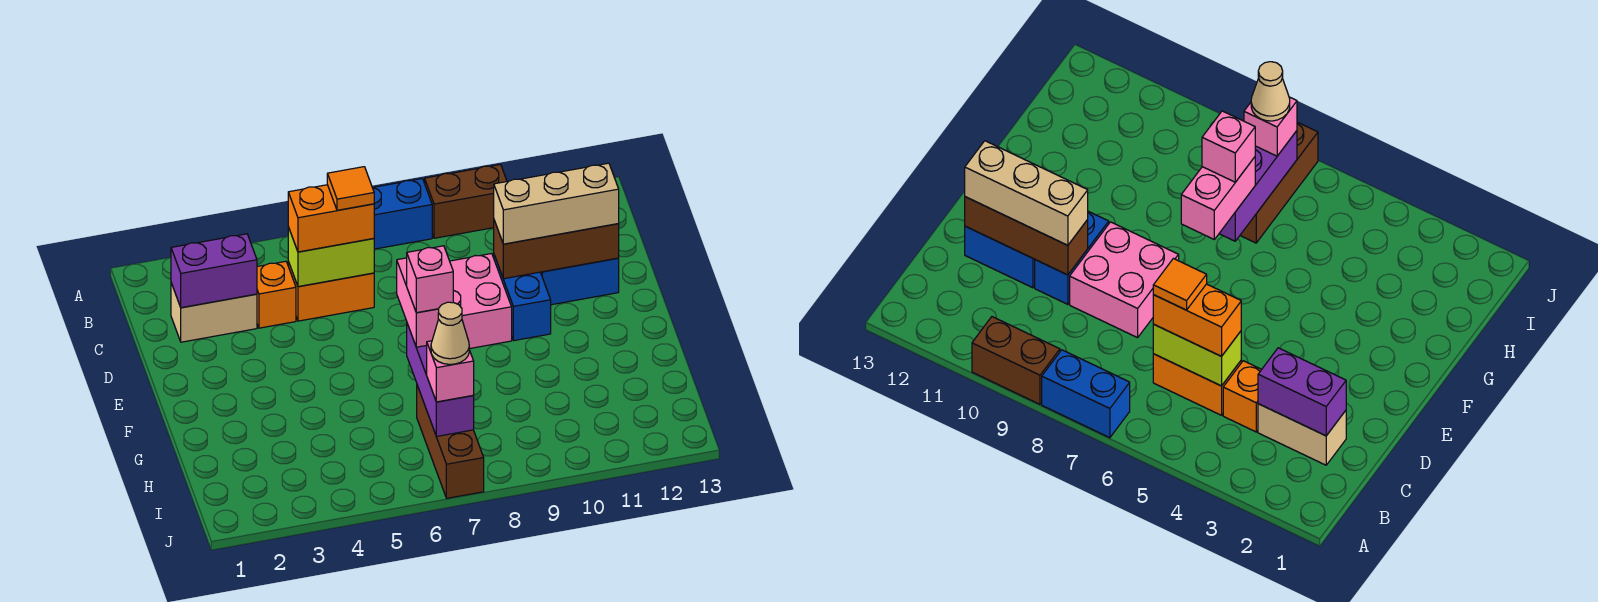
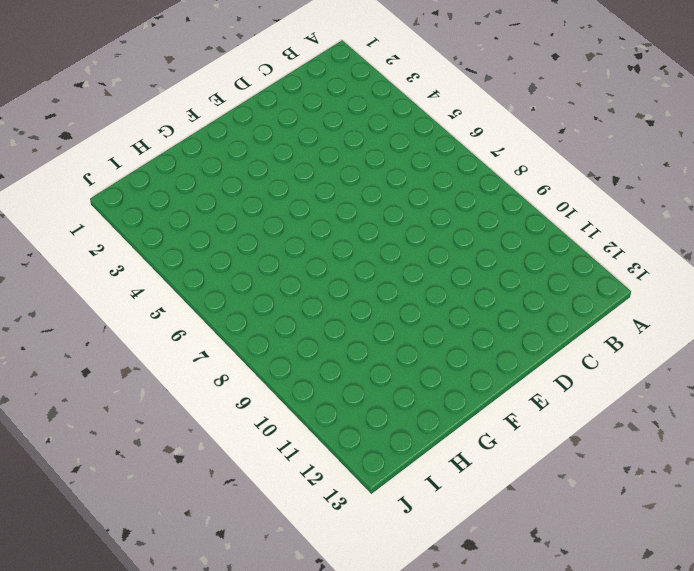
none -> blue brick A7:A8 level 1
none -> brown brick A9:A10 level 1
none -> tan brick C2:C3 level 1

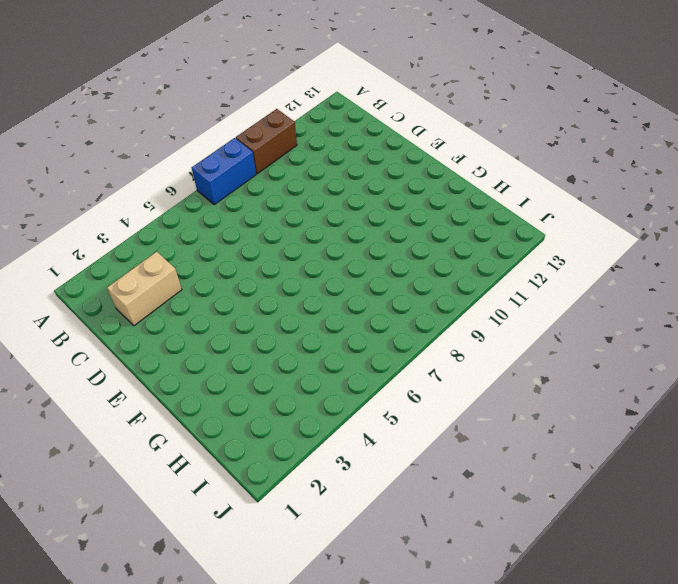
none -> orange brick C4 level 1
none -> orange brick C5:C6 level 1
none -> pink brick D8:E9 level 1

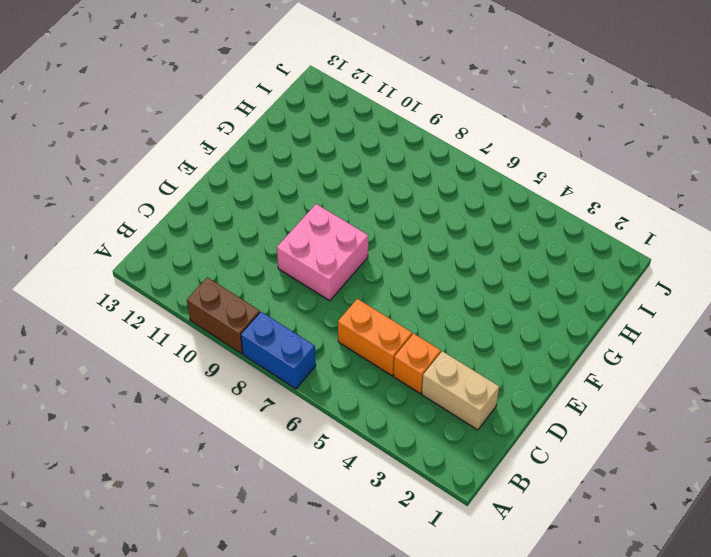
none -> blue brick D10:E10 level 1
none -> blue brick D11:D12 level 1
none -> brown brick H7:J7 level 1

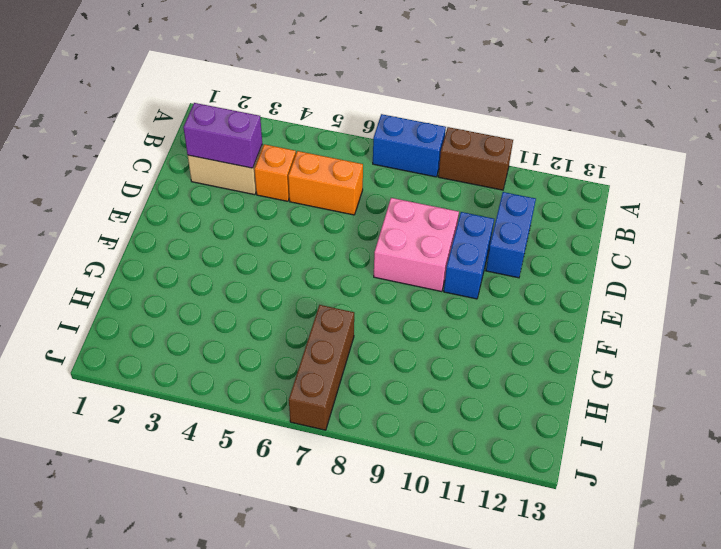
blue brick C11:D11 level 1 -> blue brick D11:D12 level 1
none -> lime brick C5:C6 level 2
none -> brown brick D10:D12 level 2
none -> purple brick G7:I7 level 2

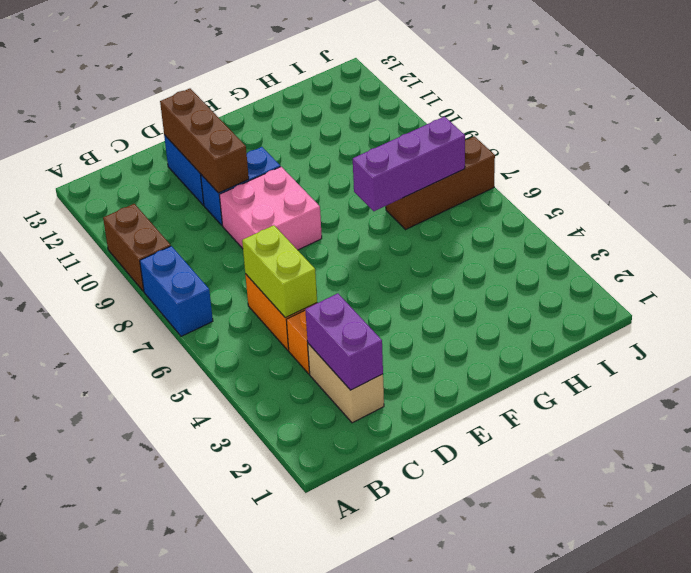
none -> orange brick C5:C6 level 3
none -> tan brick D10:D12 level 3
none -> pink brick F7:G7 level 3

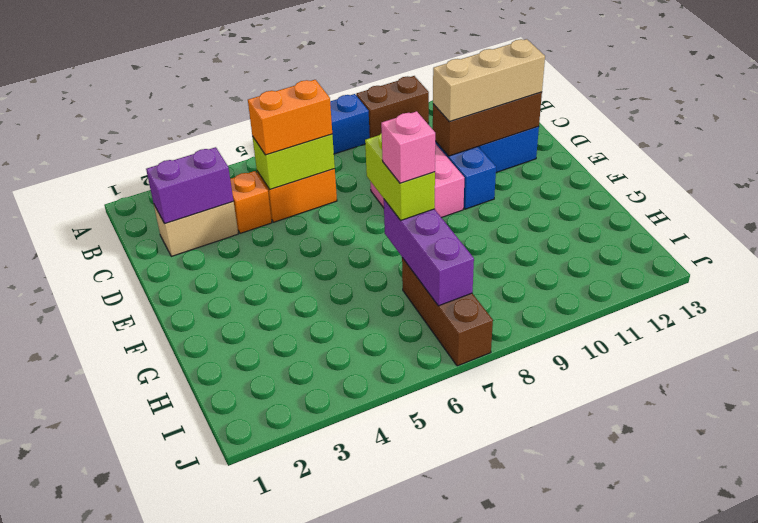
lime brick F7:G7 level 3 -> pink brick F7:G7 level 3
none -> pink brick I7 level 3
none -> orange tile C6 level 4
none -> tan cone I7 level 4

